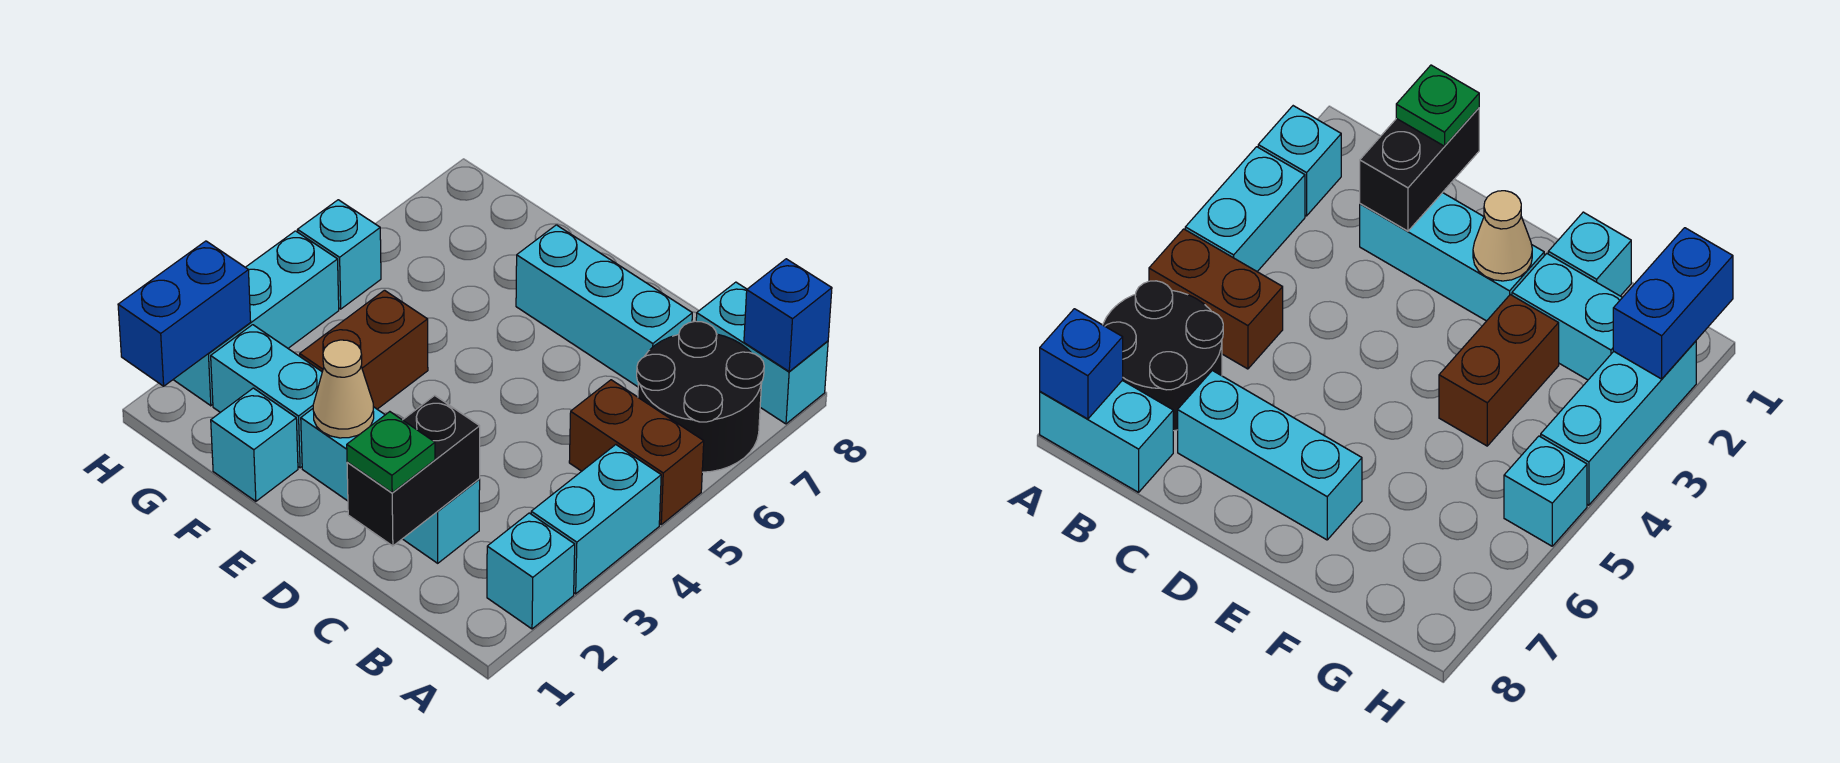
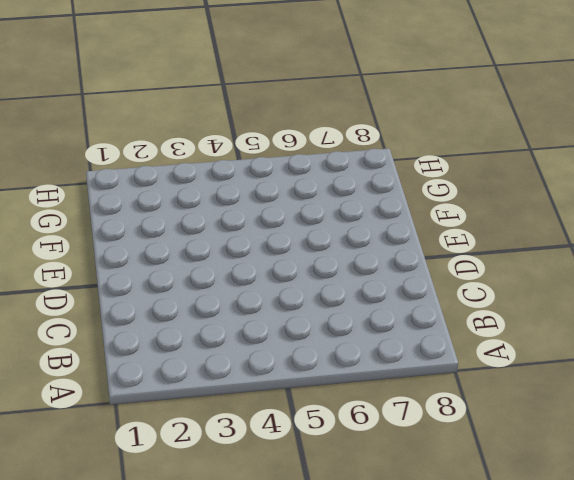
none -> cyan brick A2 level 1
none -> cyan brick A3:A4 level 1
none -> brown brick A5:B5 level 1

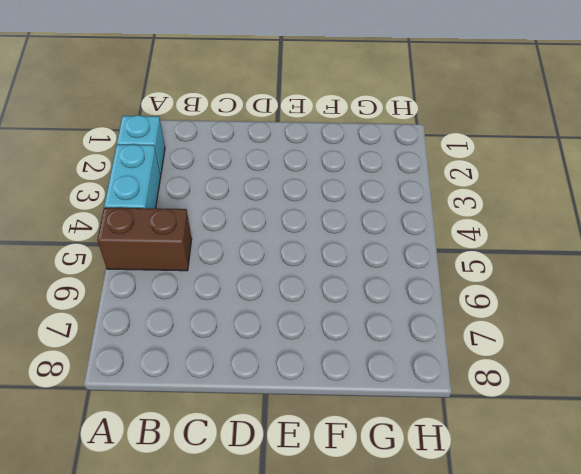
none -> black round brick A6:B7 level 1
none -> cyan brick A8:B8 level 1
none -> cyan brick C2:E2 level 1

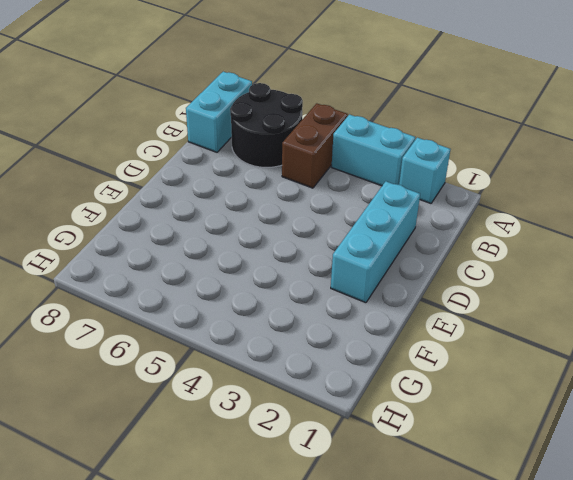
none -> cyan brick C7:E7 level 1
none -> cyan brick F1 level 1
none -> cyan brick F2:G2 level 1

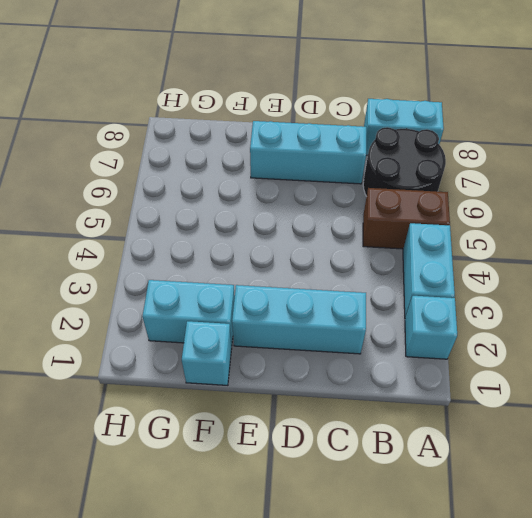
none -> brown brick F3:F4 level 1
none -> cyan brick H2:H4 level 1
none -> cyan brick H5 level 1

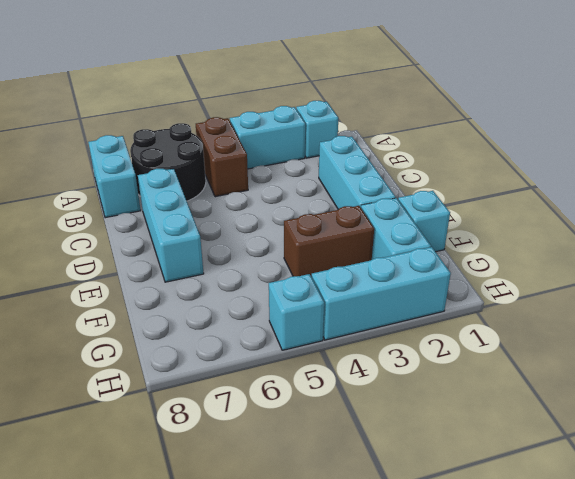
none -> blue brick A8 level 2
none -> black brick C1:C2 level 2
none -> tan cone E2 level 2

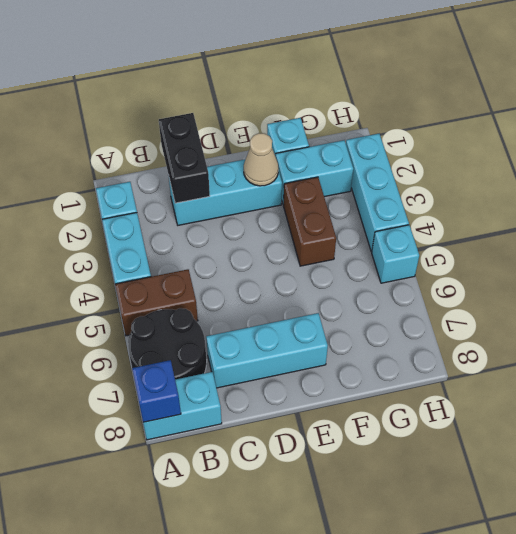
none -> blue brick H1:H2 level 2
none -> green plate C1 level 3

